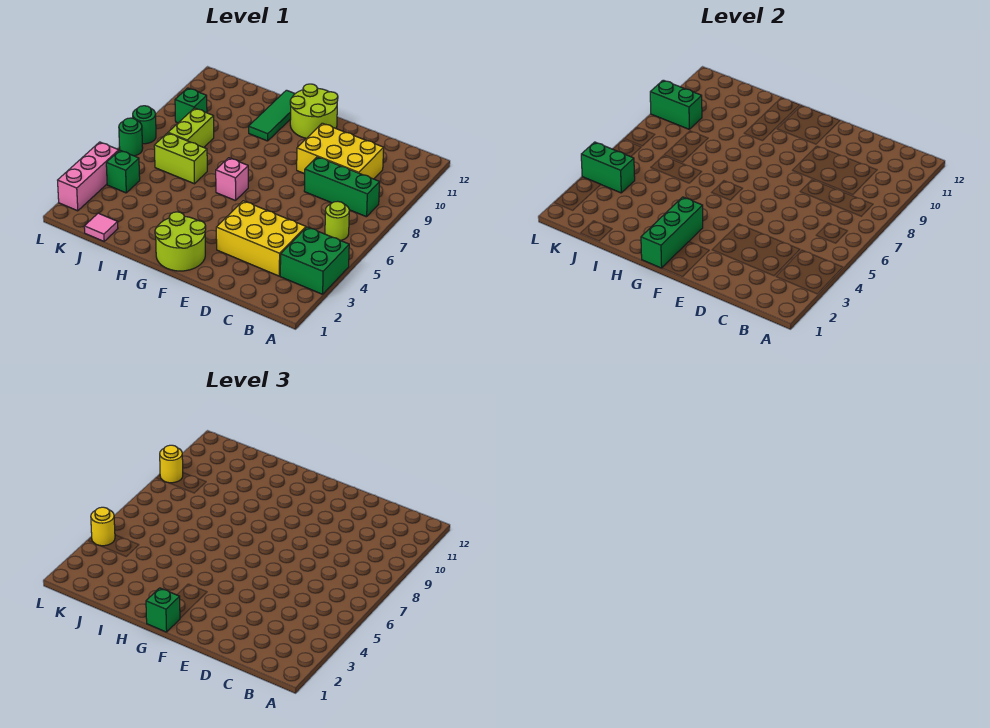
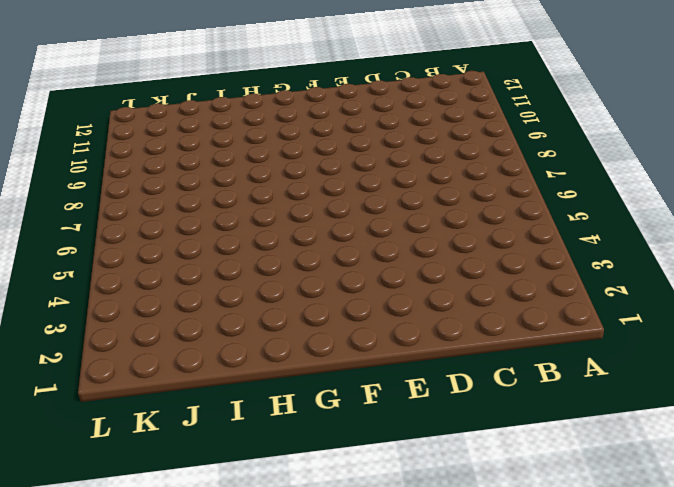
none -> green brick A3:B4 level 1
none -> lime round brick B6 level 1
none -> green brick B8:D8 level 1

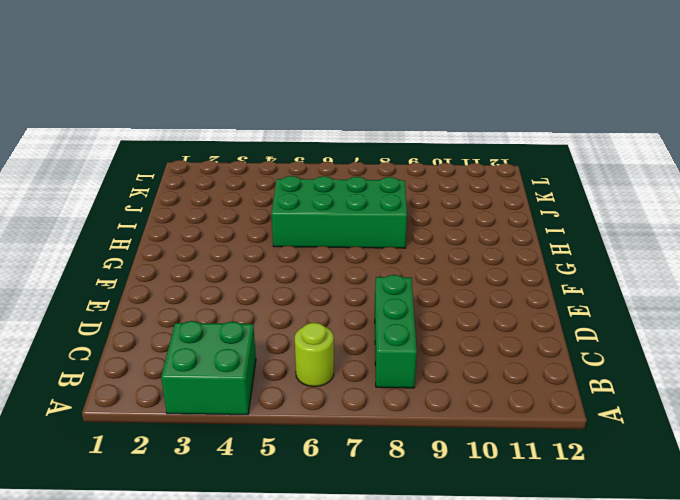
green brick H5:I8 level 1 -> lime brick I6:J6 level 1
none -> yellow brick C3:E4 level 1
none -> yellow brick C9:E10 level 1
none -> lime round brick F1:G2 level 1

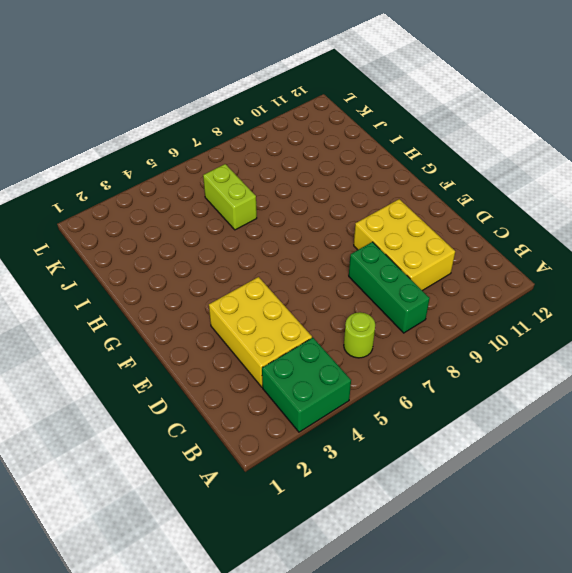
none -> lime round brick F1:G2 level 1
none -> lime round brick F11:G12 level 1
none -> pink brick G6 level 1

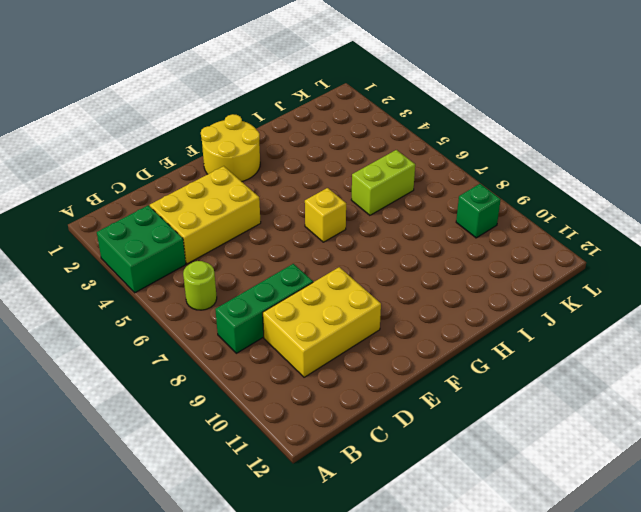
yellow round brick F1:G2 level 1 -> lime round brick F1:G2 level 1
yellow brick G6 level 1 -> pink brick G6 level 1
none -> lime round brick F11:G12 level 1
none -> green tile H10:H12 level 1
none -> pink tile J1 level 1

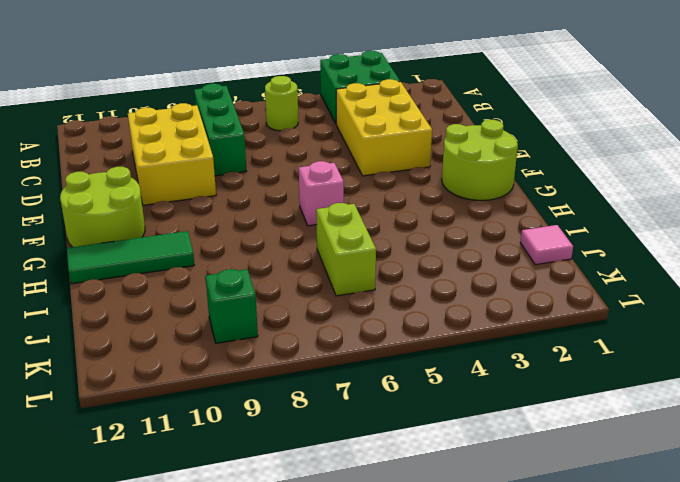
none -> lime brick J7:J8 level 1
none -> green brick K4 level 1
none -> pink brick L2:L4 level 1

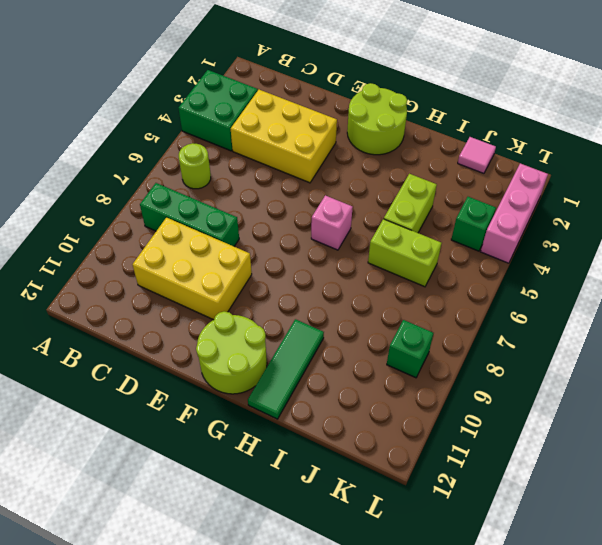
lime brick I4:I5 level 1 -> lime brick J7:J8 level 1
none -> green round brick L6 level 1
none -> green round brick L7 level 1
none -> green brick G1:G3 level 2

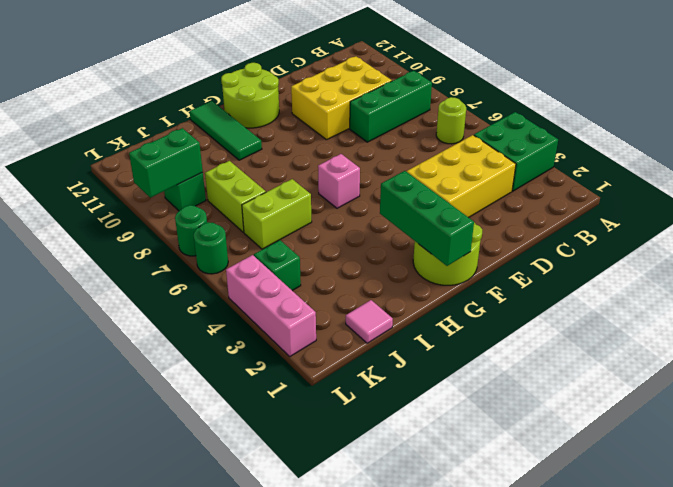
none -> green brick K4:L4 level 2
none -> green brick G1 level 3
none -> yellow round brick L4 level 3

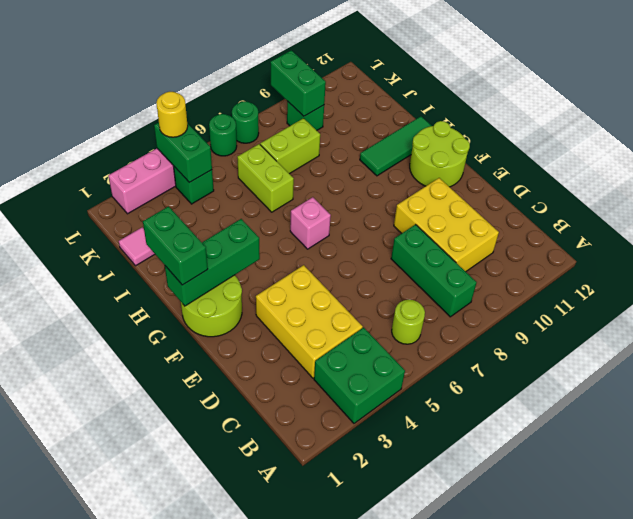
green brick G1:H1 level 3 -> green brick G1 level 3
none -> yellow round brick L9 level 3

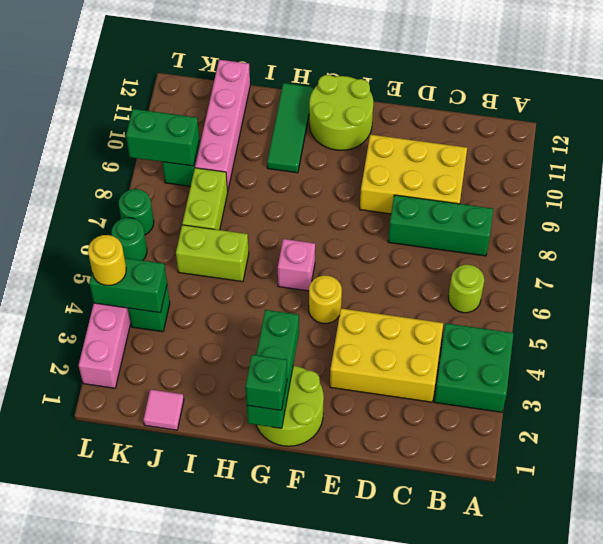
yellow round brick F5 level 1 -> yellow round brick L9 level 3
pink brick J9:J12 level 1 -> none

